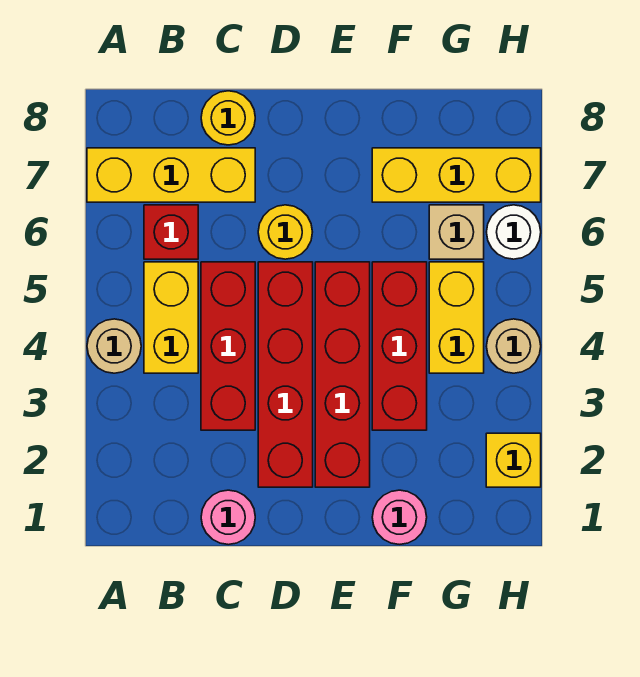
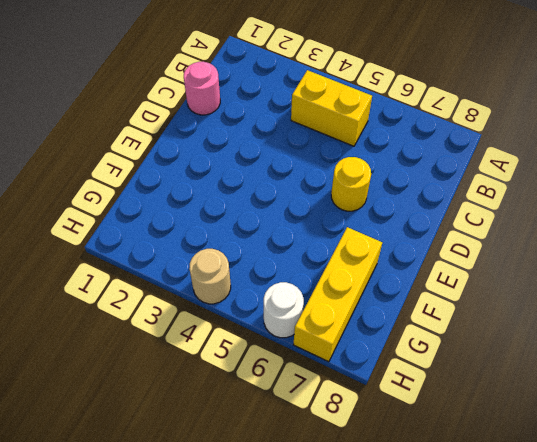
none -> tan round brick A4 level 1
none -> yellow brick A7:C7 level 1
none -> red brick B6 level 1

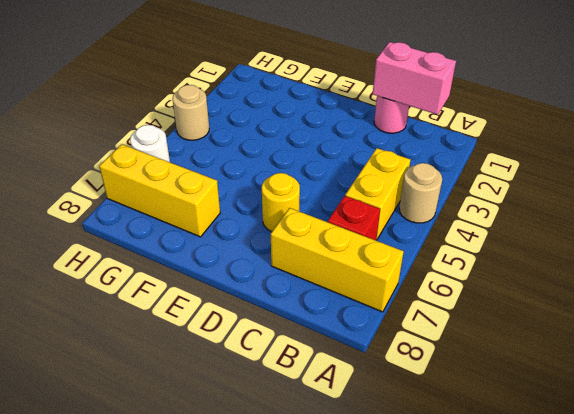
pink brick B1:C1 level 2 -> none
none -> red brick C3:C5 level 1
none -> yellow round brick C8 level 1
none -> red brick D2:D5 level 1

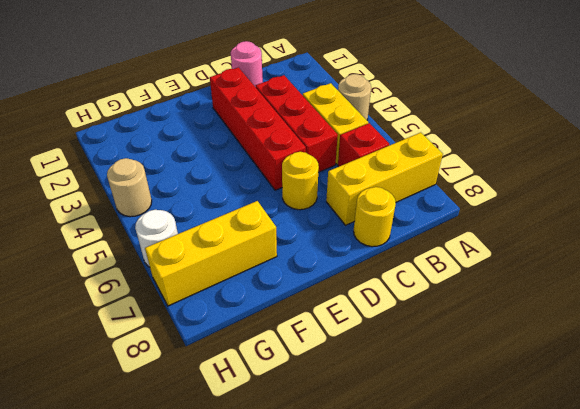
none -> red brick E2:E5 level 1
none -> pink round brick F1 level 1
none -> red brick F3:F5 level 1

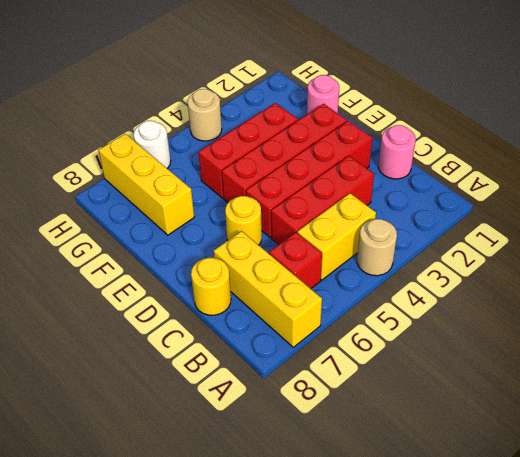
none -> yellow brick G4:G5 level 1
none -> tan brick G6 level 1
none -> yellow brick H2 level 1

